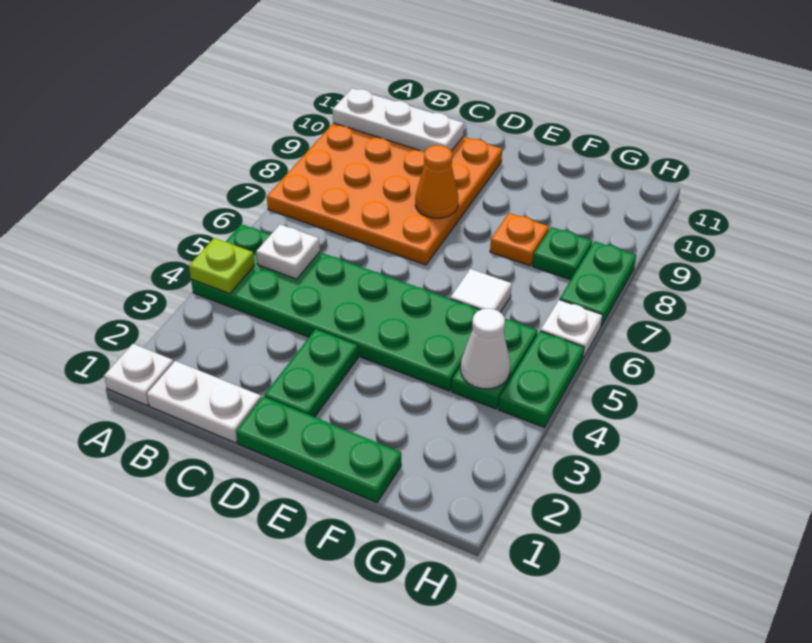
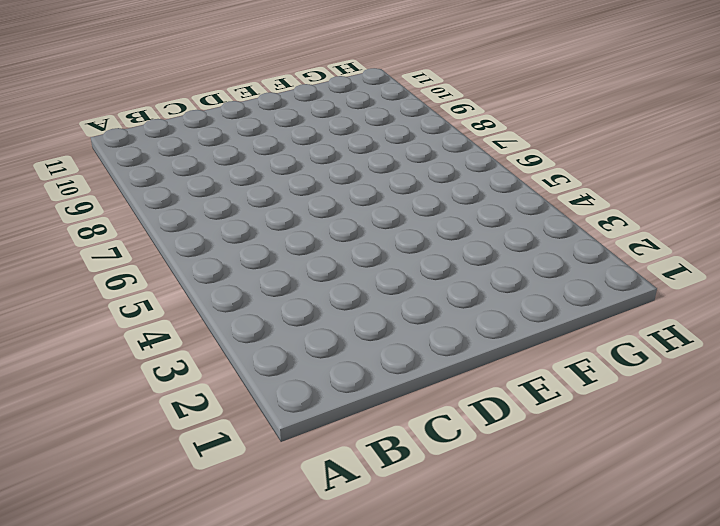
none -> white plate A1 level 1
none -> green plate A4:F5 level 1
none -> orange plate A7:D10 level 1

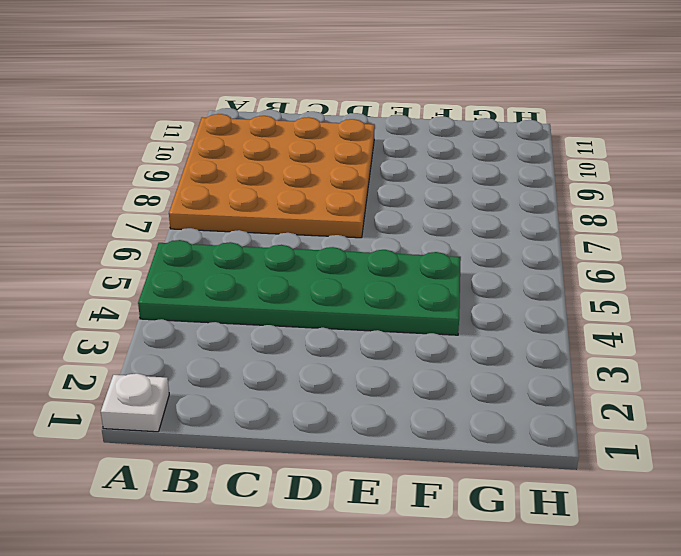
none -> white plate B1:C1 level 1
none -> green plate D1:F1 level 1
none -> green plate D2:D3 level 1

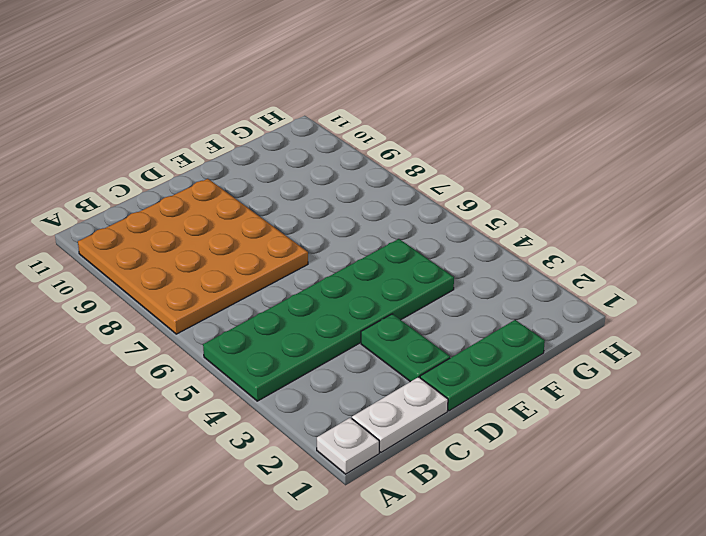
none -> white tile F6 level 1
none -> orange plate F8 level 1
none -> green plate G4:G5 level 1

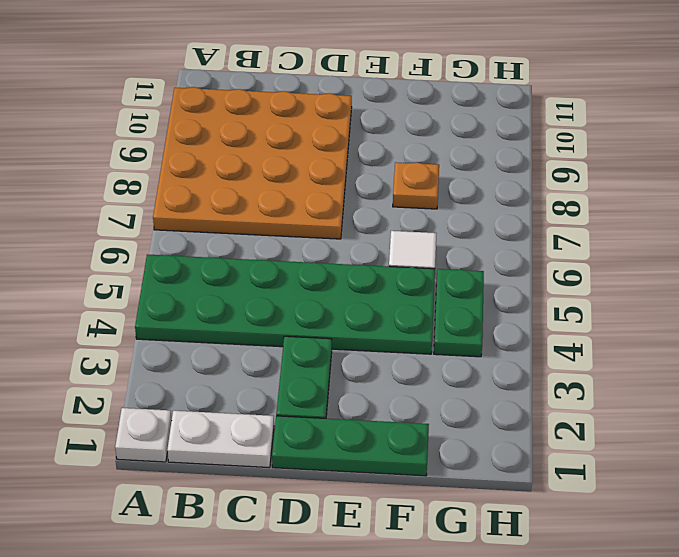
none -> green plate G8 level 1
none -> green plate H4:H5 level 1
none -> white plate H6 level 1

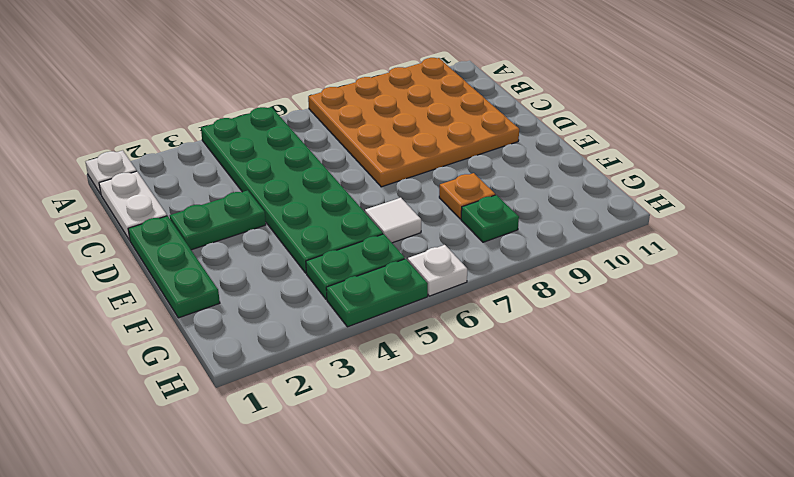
none -> green plate H7:H8 level 1
none -> lime plate A4 level 2
none -> white plate A10:C10 level 2

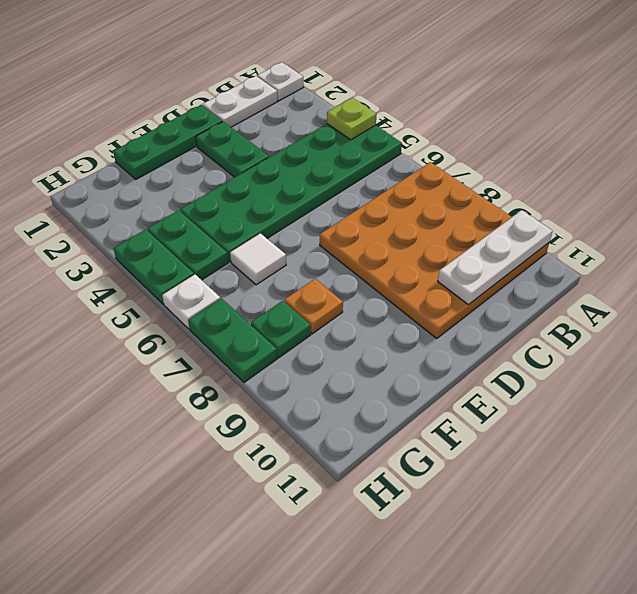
none -> white plate B5 level 2
none -> orange cone D8 level 2
none -> white cone G4 level 2

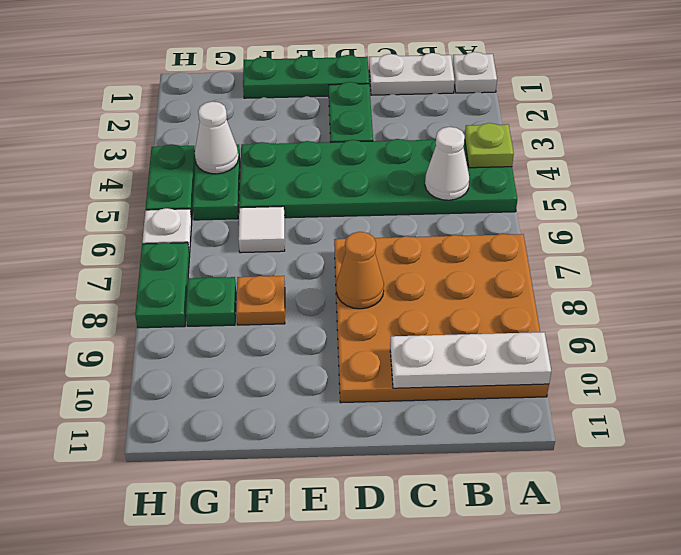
white cone B5 level 2 -> white plate B5 level 2

